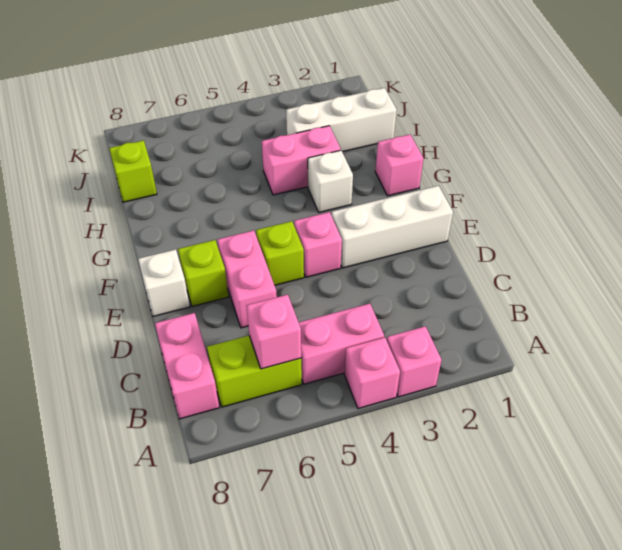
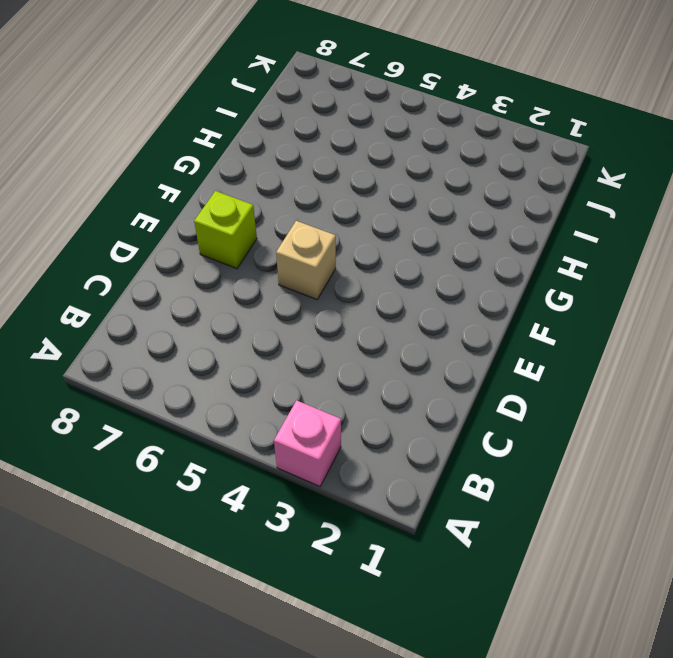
tan brick E5 level 1 -> lime brick E5 level 1
none -> pink brick A4 level 1
none -> pink brick B4:B5 level 1
none -> lime brick B6:B7 level 1

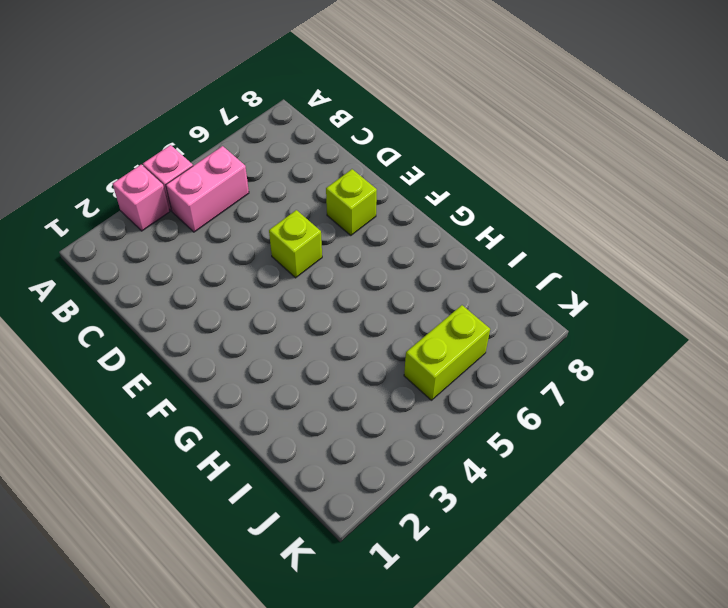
lime brick J5:J6 level 1 -> lime brick B6:B7 level 1
none -> pink brick B8:C8 level 1
none -> pink brick D6:E6 level 1
none -> white brick E1:E3 level 1

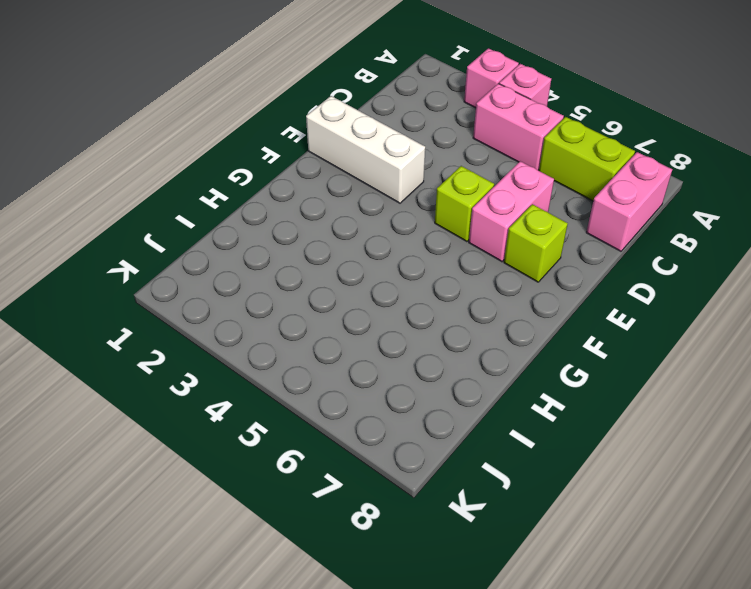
none -> pink brick E4 level 1
none -> white brick E8 level 1
none -> pink brick G1 level 1

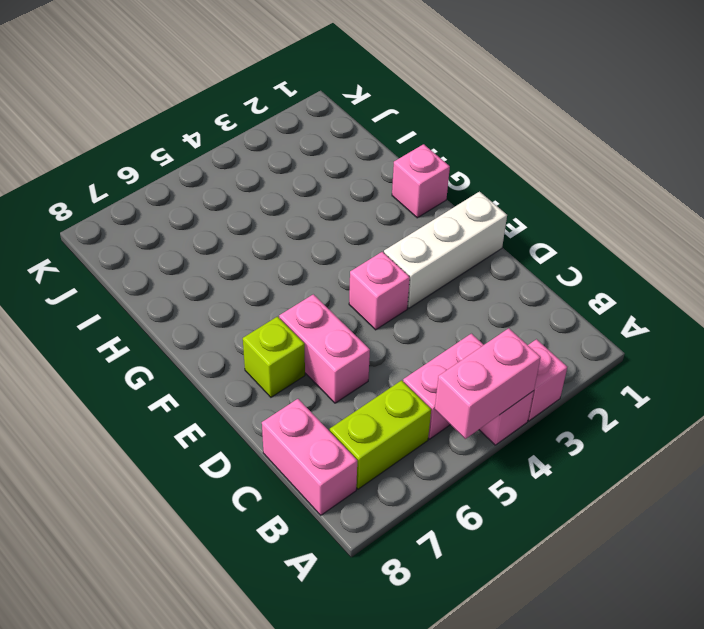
pink brick A4:A5 level 2 -> pink brick H3:H4 level 1
none -> lime brick E5 level 1
none -> white brick E8 level 1
none -> white brick G3 level 1

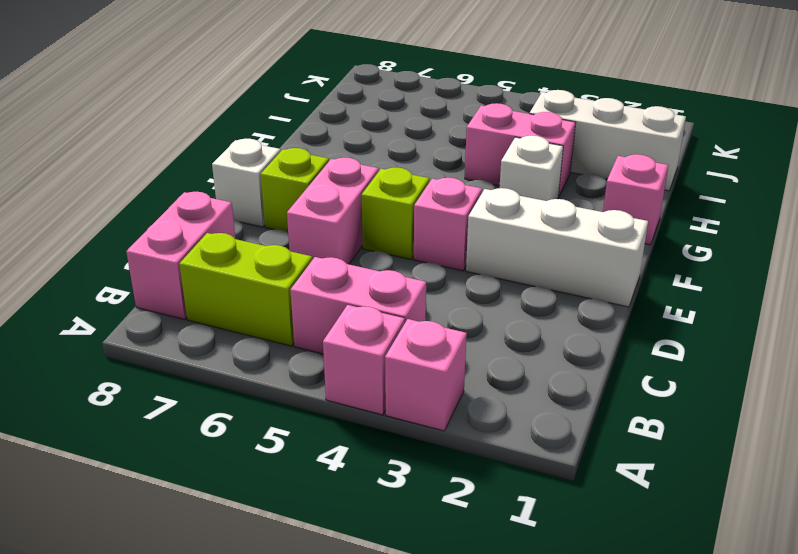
none -> lime brick I8 level 1
none -> pink brick B6 level 2

